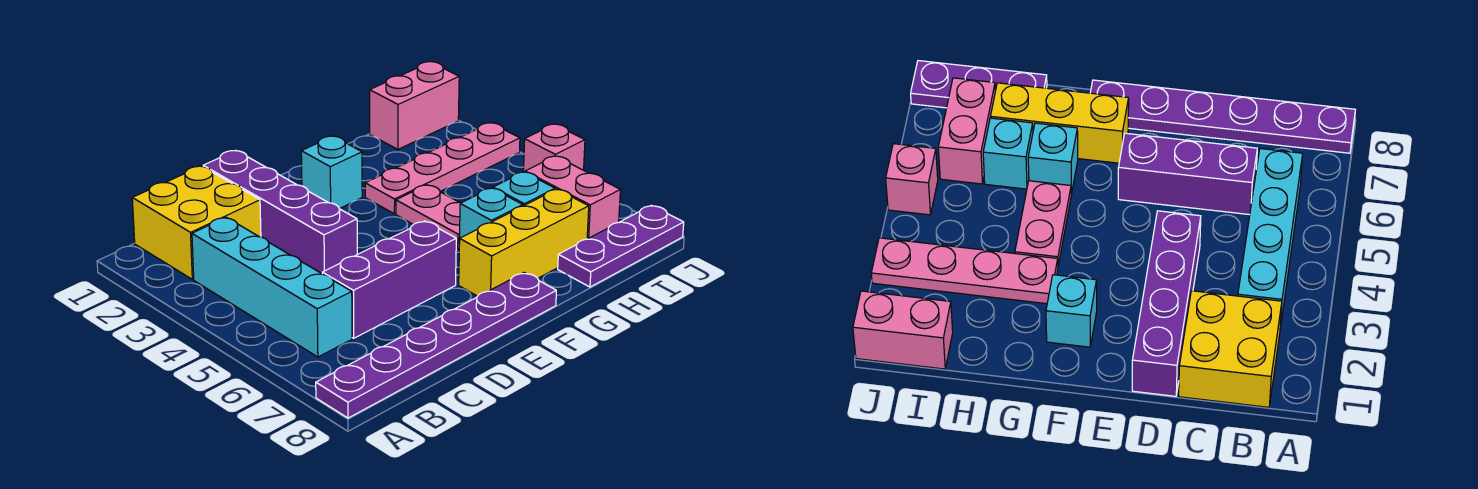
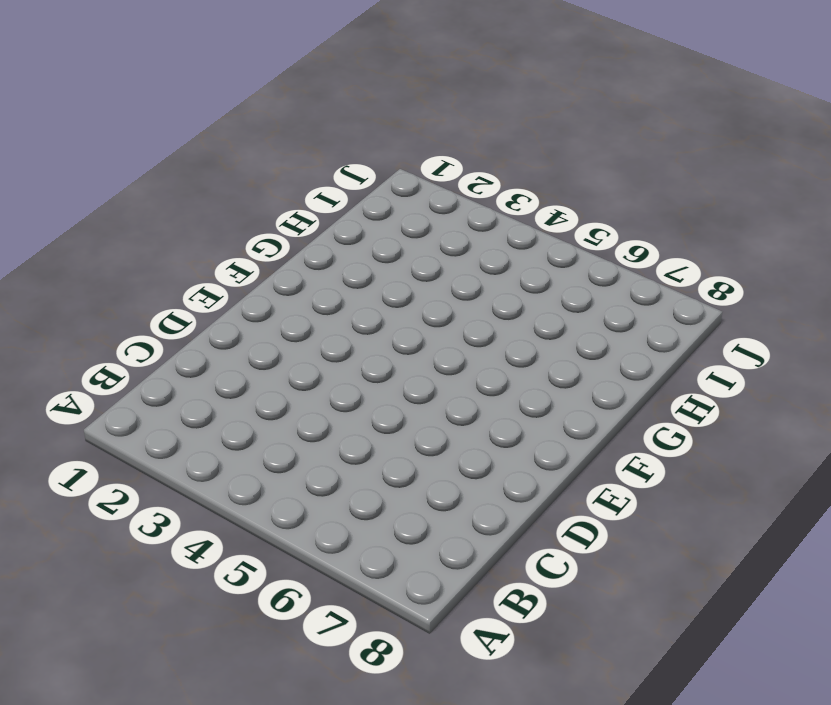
none -> purple plate A8:F8 level 1
none -> yellow brick B1:C2 level 1
none -> cyan brick B3:B6 level 1

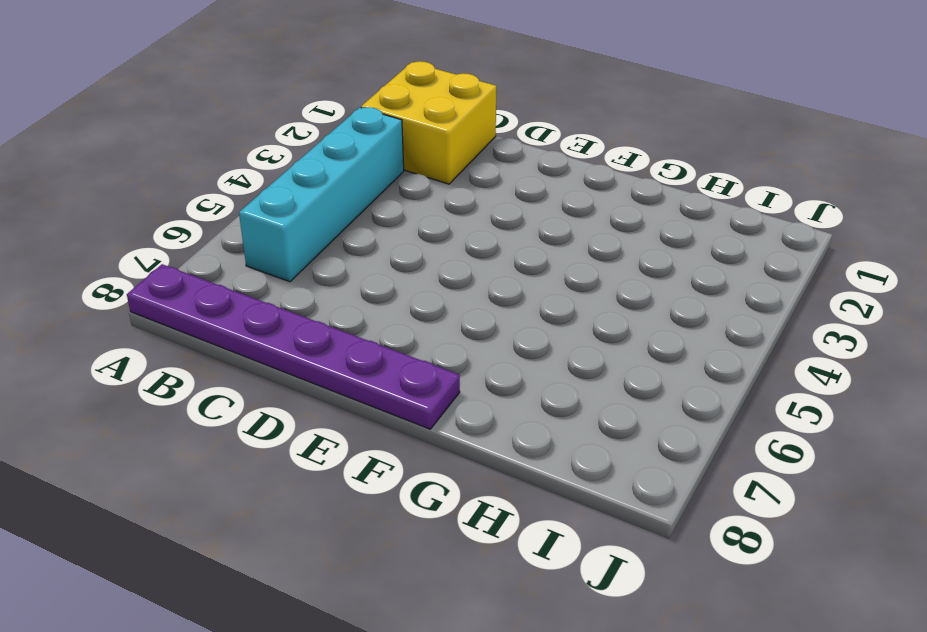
none -> purple brick C6:E6 level 1
none -> purple brick D1:D4 level 1
none -> cyan brick F2 level 1

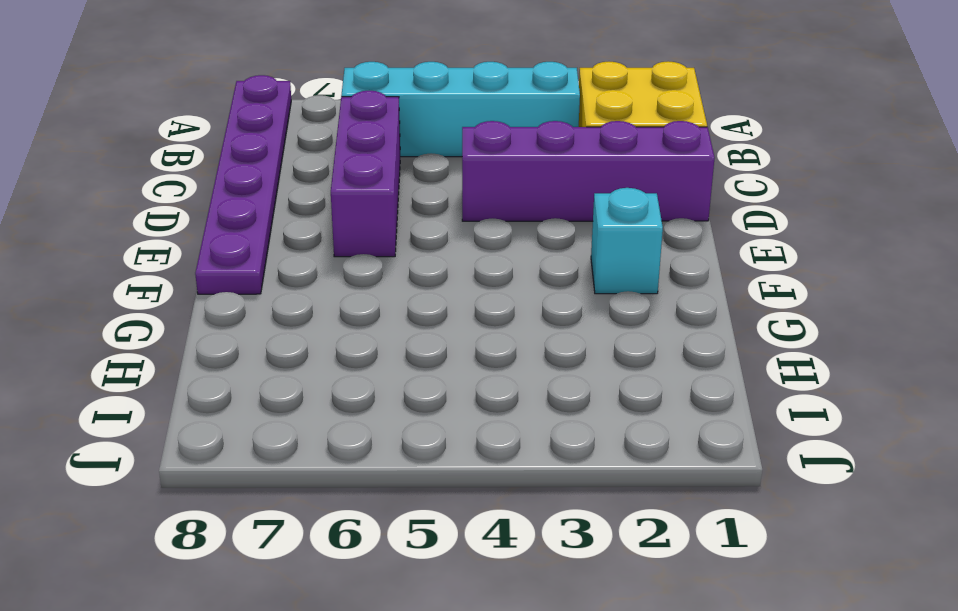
none -> yellow brick F7:H7 level 1
none -> pink plate G3:J3 level 1
none -> pink plate G4:G5 level 1

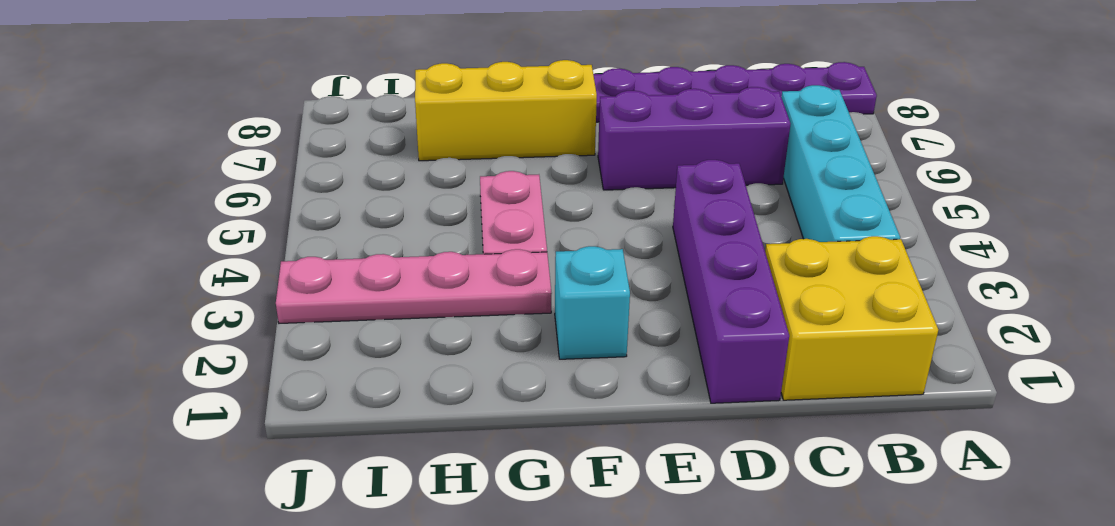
none -> cyan brick G6 level 1
none -> cyan brick H6 level 1
none -> purple plate H8:J8 level 1

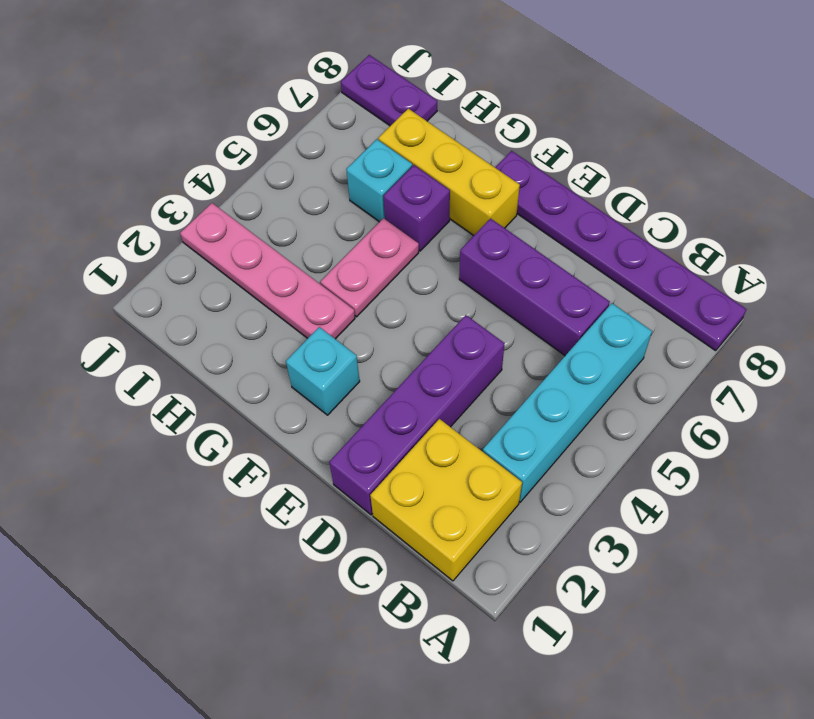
purple brick G6 level 1 -> cyan brick G6 level 1
purple plate I8:J8 level 1 -> purple plate H8:J8 level 1
none -> pink brick I1:J1 level 1
none -> pink brick I6:I7 level 1
none -> pink brick J5 level 1

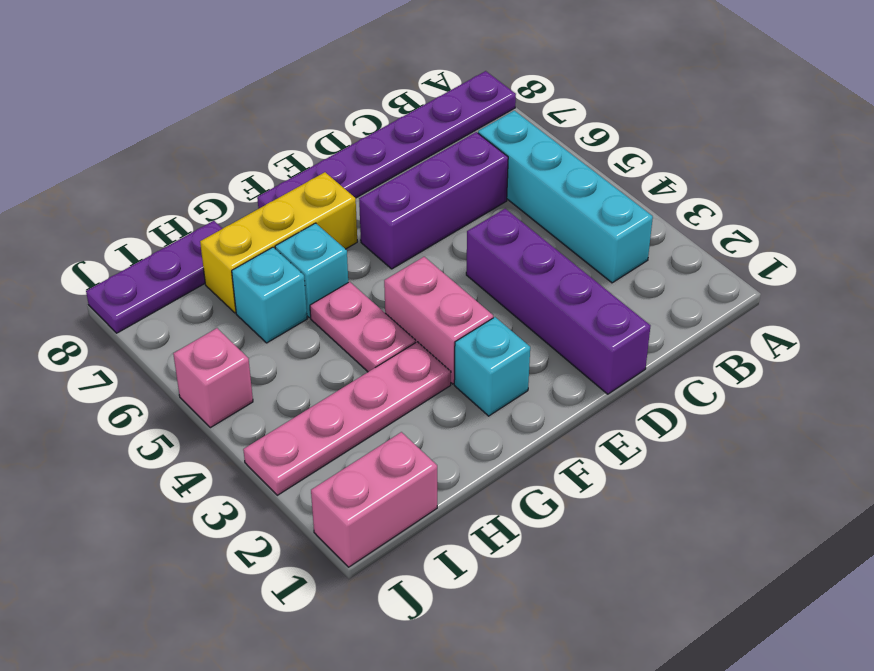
pink brick F3:F4 level 1 -> pink brick I6:I7 level 1
none -> yellow brick B1:C2 level 1

